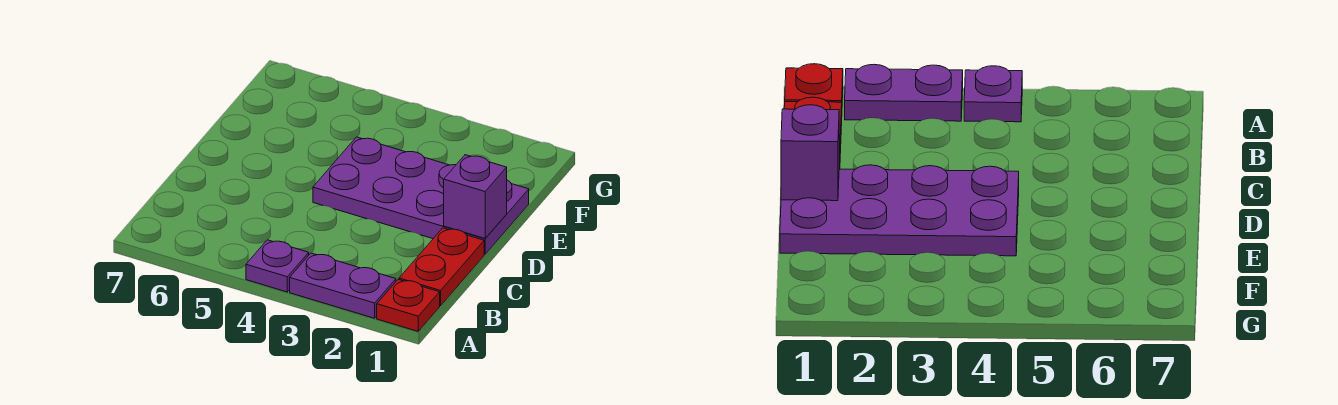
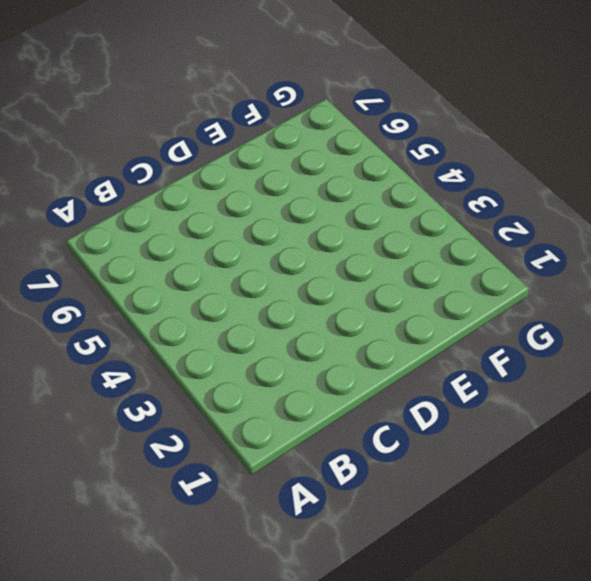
none -> red plate A1 level 1
none -> purple plate A2:A3 level 1

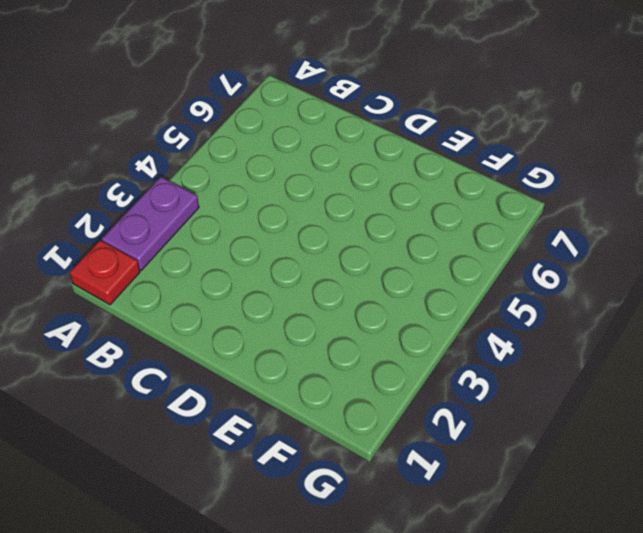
none -> purple plate A4 level 1
none -> red plate B1:C1 level 1

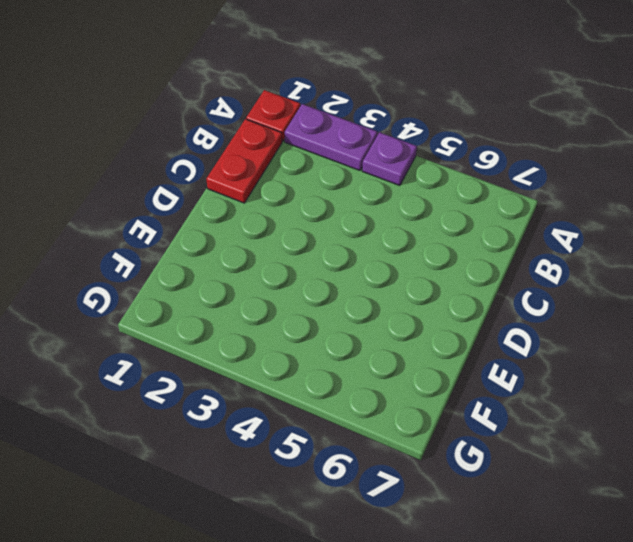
none -> purple plate D1:E4 level 1
none -> purple brick D1 level 2

